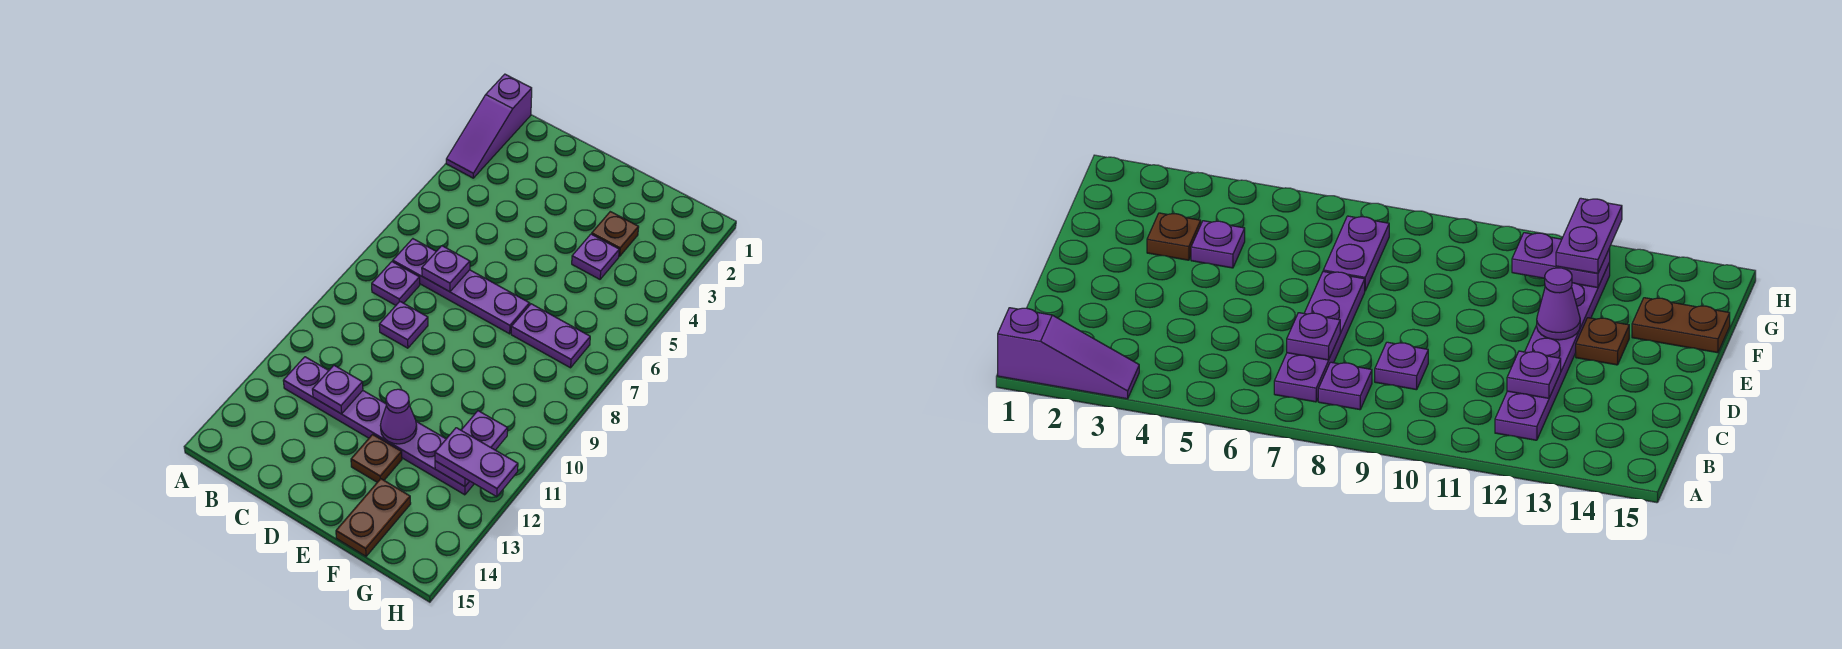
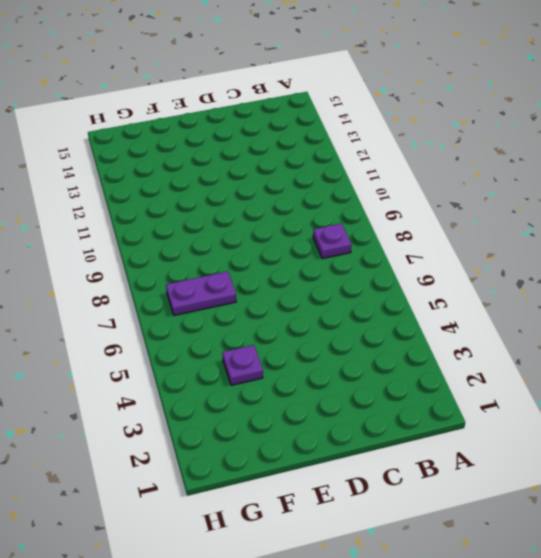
none -> purple slope A1:A3 level 1 top 1
none -> purple plate B7:E7 level 1
none -> purple plate B12:G12 level 1

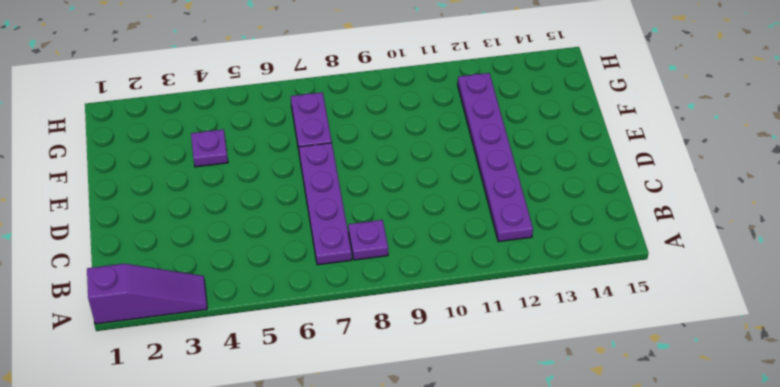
none -> purple plate C9 level 1
none -> brown plate E13 level 1
none -> brown plate F3 level 1

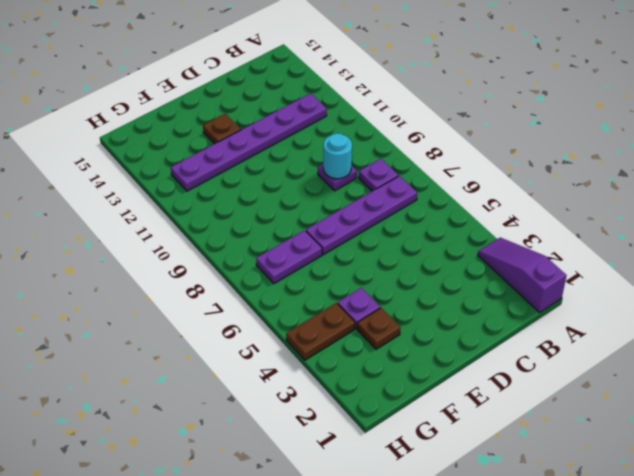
cyan round brick C9 level 2 -> none
brown plate G4:H4 level 1 -> brown plate F14:F15 level 1
none -> purple plate C7 level 2
none -> purple plate C12 level 2
none -> purple cone E12 level 2

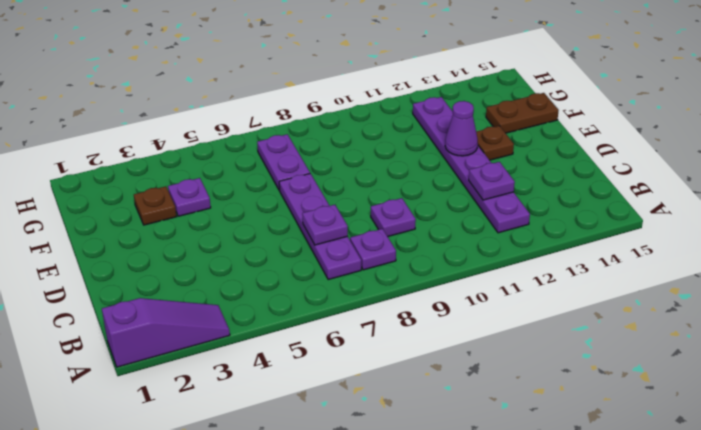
none -> purple plate G11:G12 level 2
none -> purple plate G12:H12 level 3

